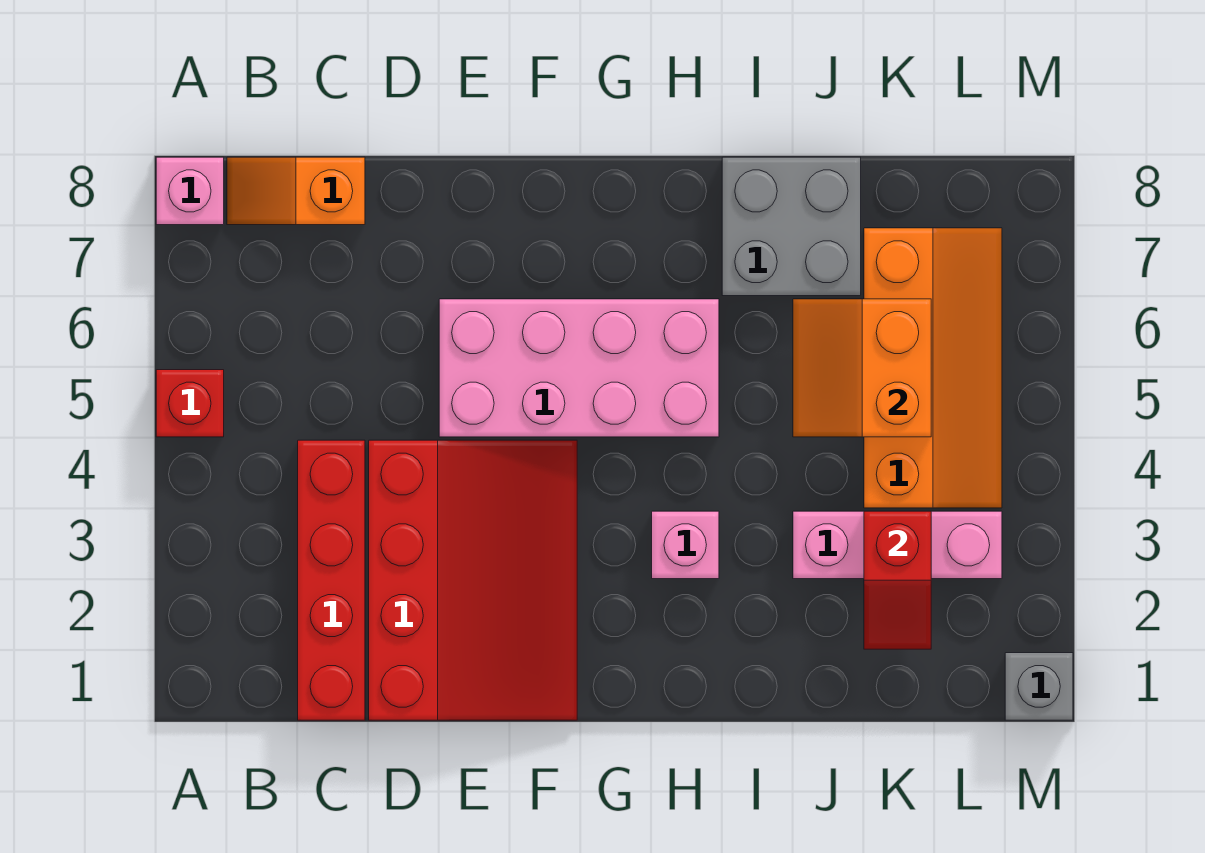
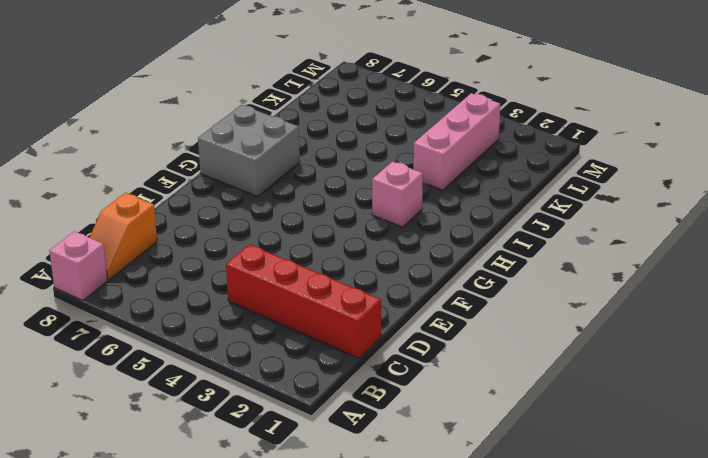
grey brick G7:H8 level 1 -> grey brick I7:J8 level 1
none -> red brick A5 level 1
none -> red slope D1:F4 level 1 top D
none -> pink brick E5:H6 level 1

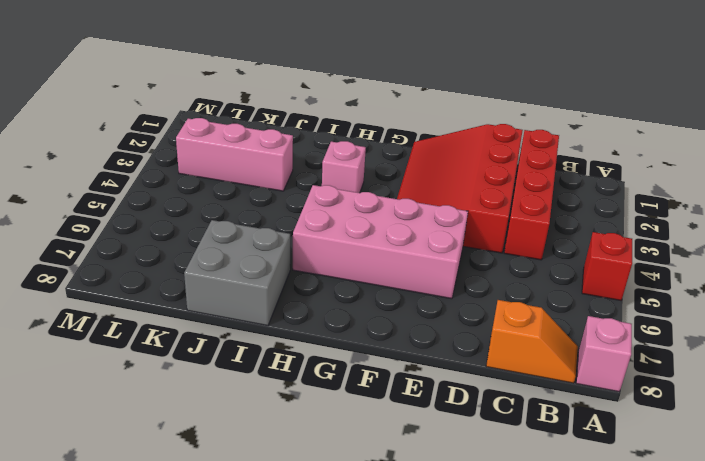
none -> orange slope K4:L7 level 1 top K
none -> grey brick M1 level 1
none -> orange slope J5:K6 level 2 top K

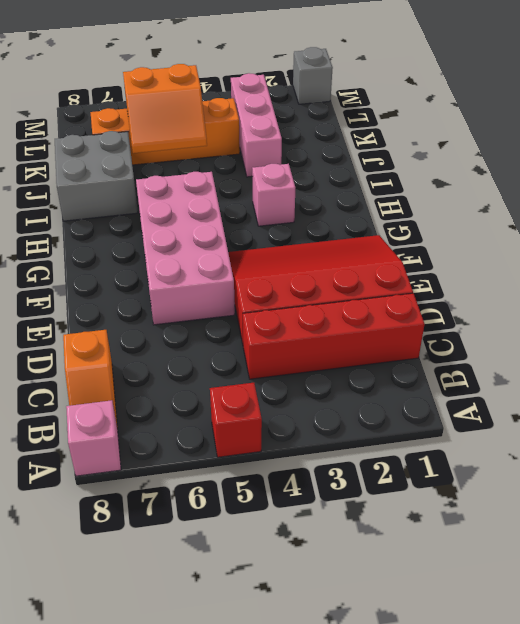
none -> red slope K2:K3 level 2 top 3

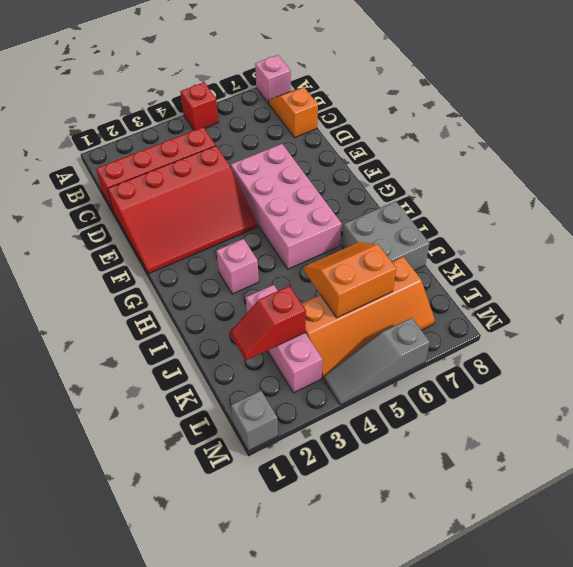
grey slope M4:M6 level 1 top 6 -> none

